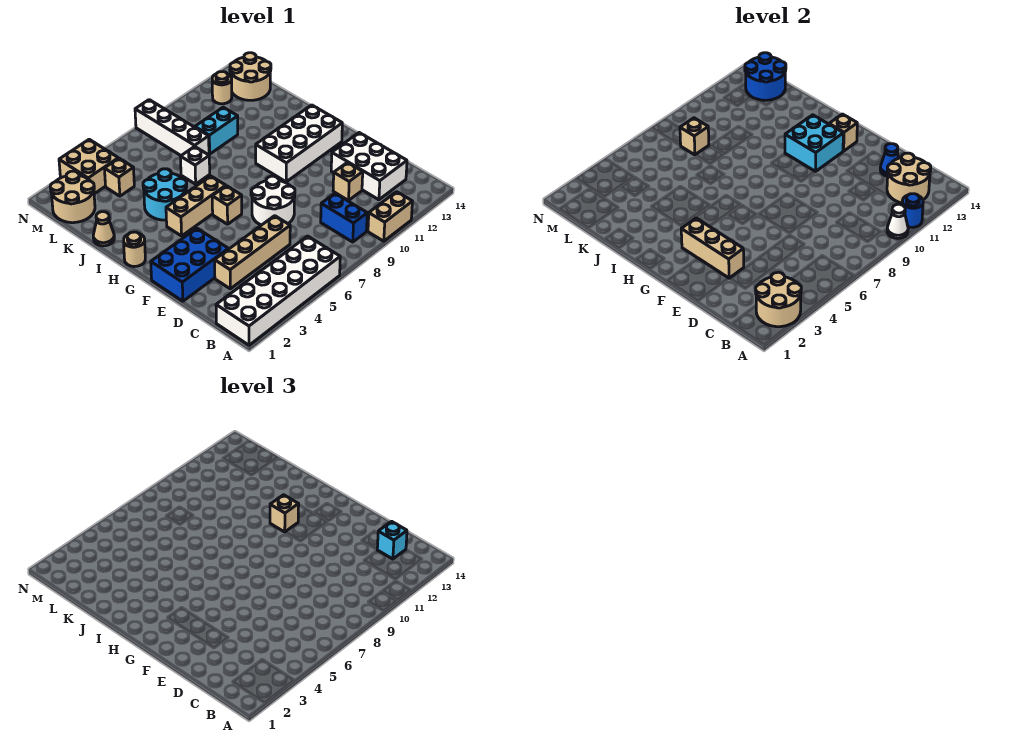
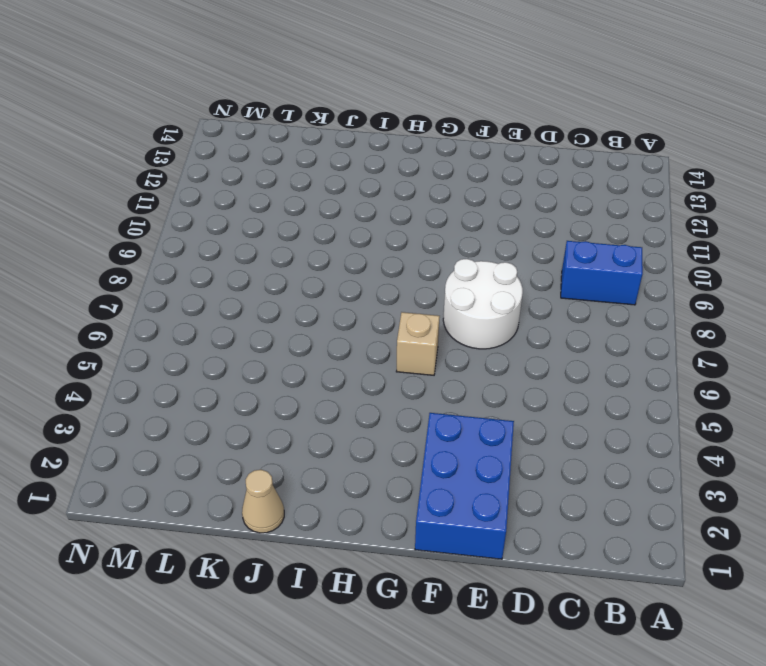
none -> white brick A1:B6 level 1
none -> tan brick A10:A11 level 1
none -> white brick C12:E13 level 1
none -> tan brick D3:D6 level 1

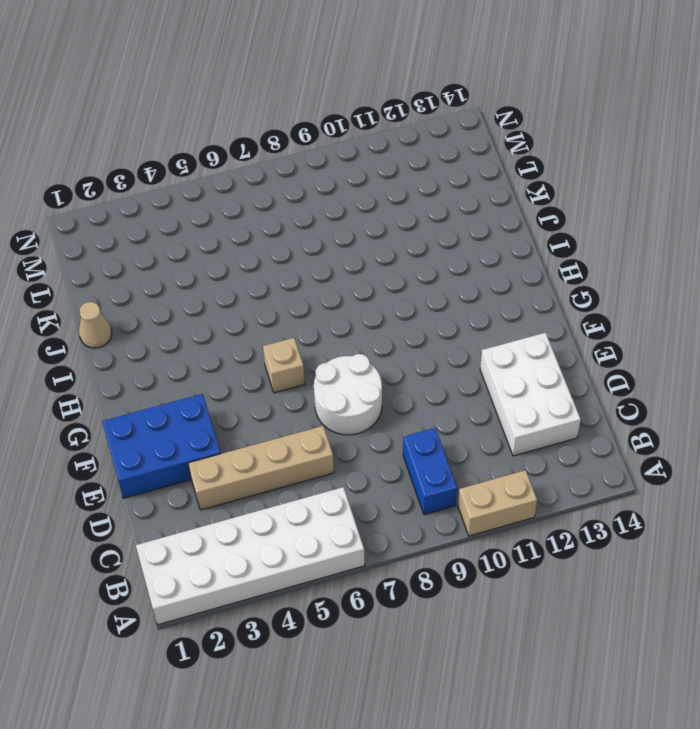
none -> tan brick D11 level 1
none -> white brick G10:H13 level 1
none -> tan round brick H1 level 1
none -> tan brick H4:H6 level 1

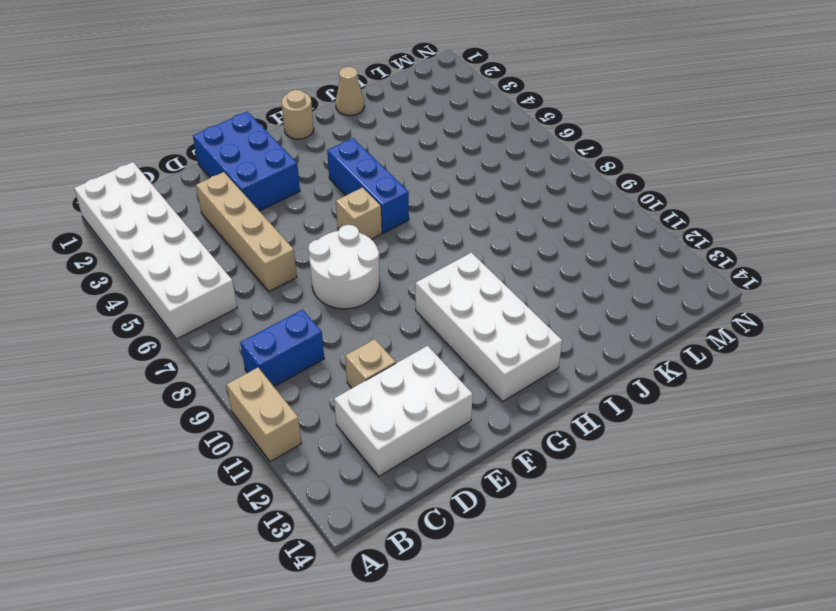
blue brick H4:H6 level 1 -> tan brick H4:H6 level 1
none -> cyan round brick I4:J5 level 1
none -> white brick J7 level 1
none -> white brick K8:N8 level 1
none -> cyan brick K9:K10 level 1

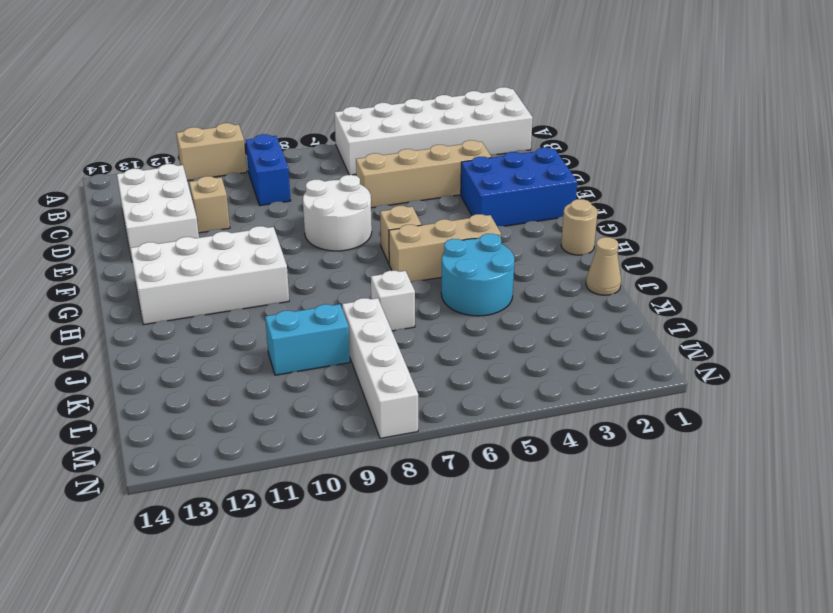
none -> tan round brick L1:M2 level 1
none -> tan brick L4 level 1
none -> tan round brick L13:M14 level 1
none -> tan brick M3:N4 level 1

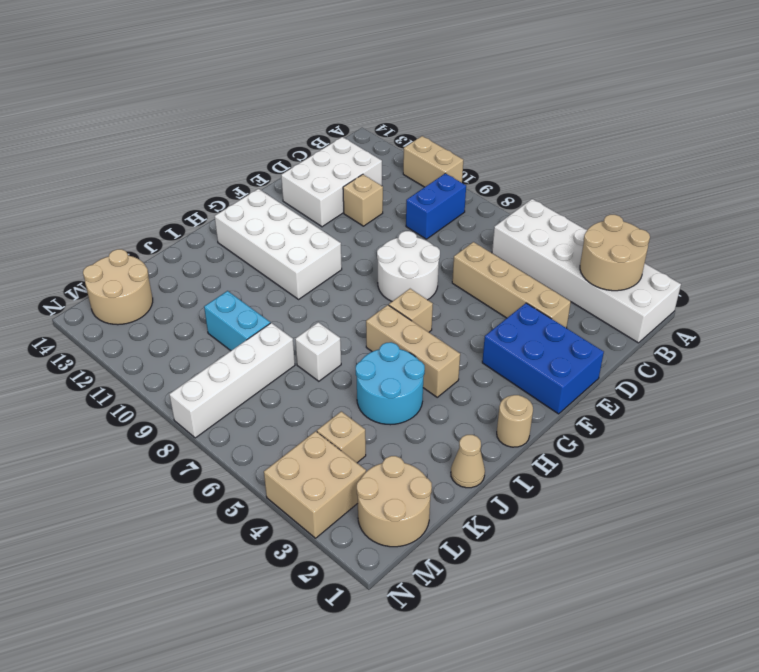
none -> tan round brick M12 level 1
none -> white cone A10 level 2
none -> blue round brick A11 level 2
none -> tan round brick B12:C13 level 2

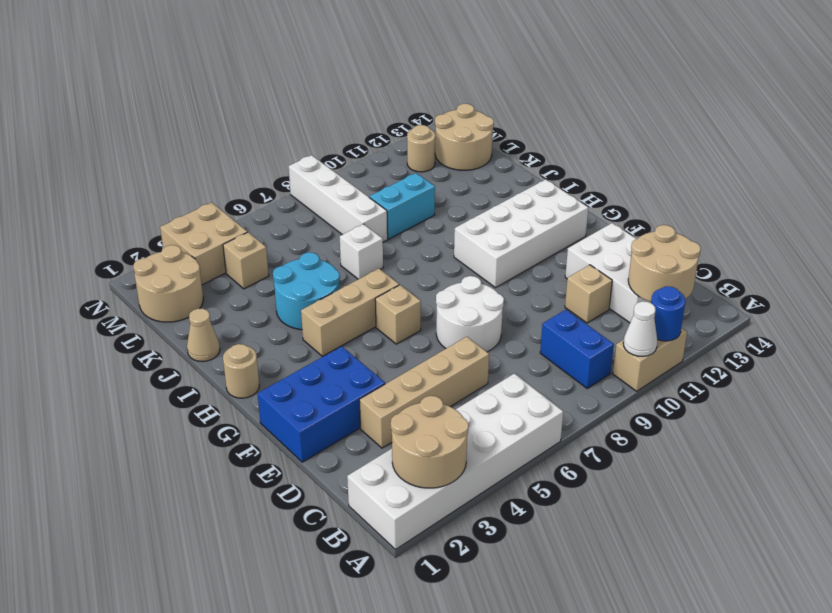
none -> blue cone D13 level 2
none -> tan brick E3:G3 level 2
none -> cyan brick G11:H12 level 2
none -> tan brick G13 level 2

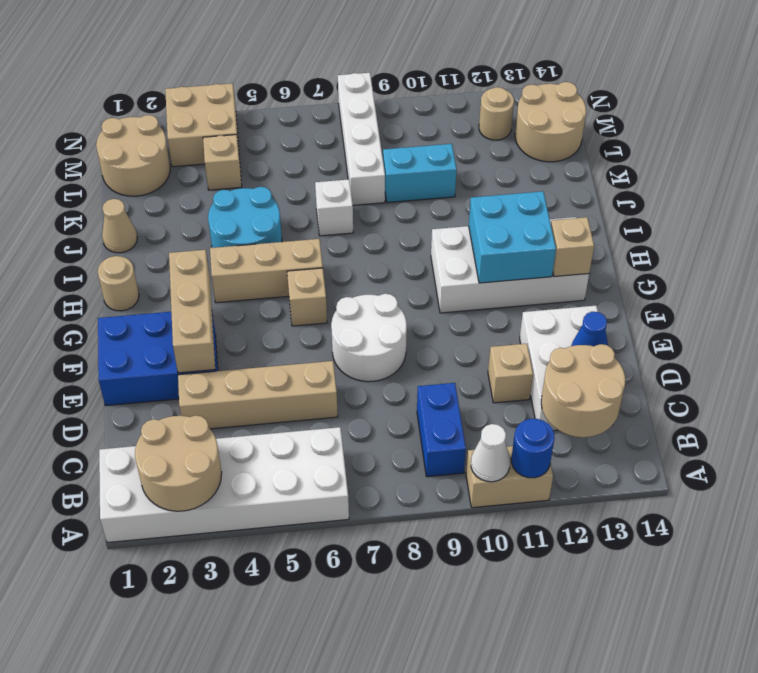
none -> tan brick L8 level 2
none -> blue round brick L13:M14 level 2
none -> cyan brick C13 level 3
none -> tan brick H11 level 3

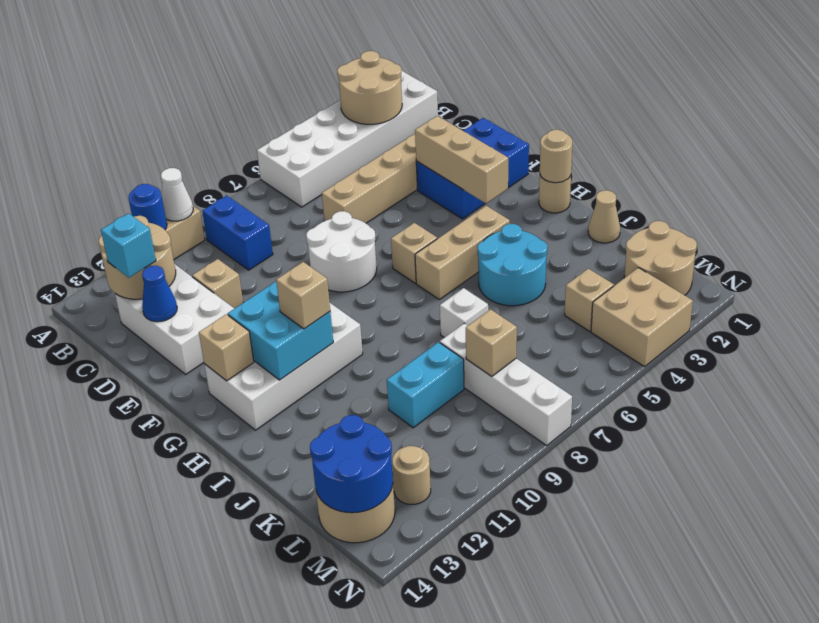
tan round brick H1 level 2 -> none

